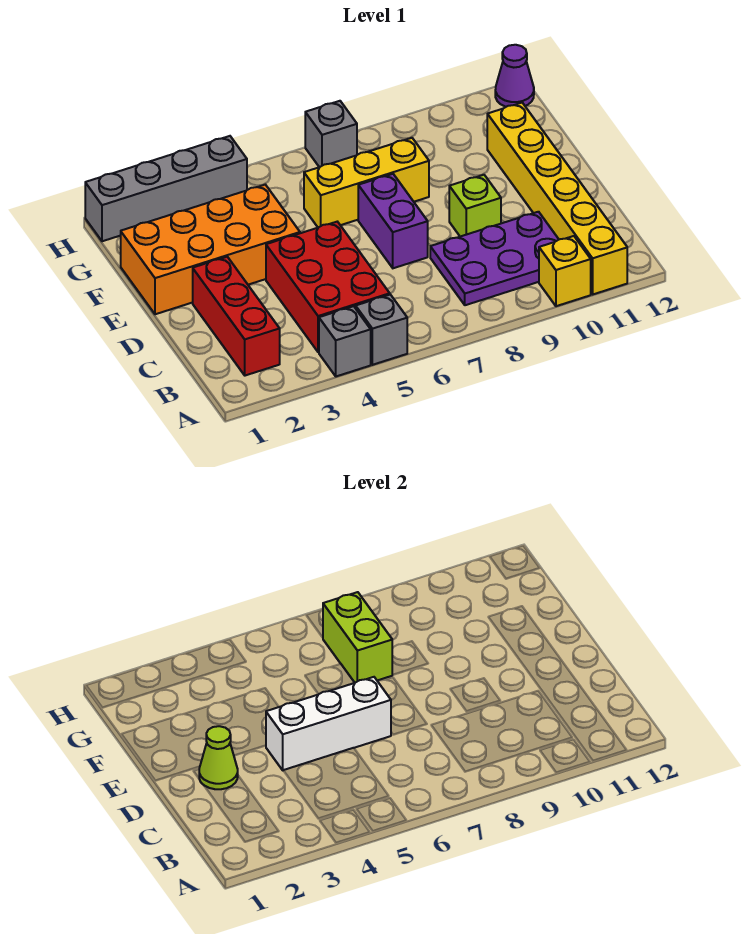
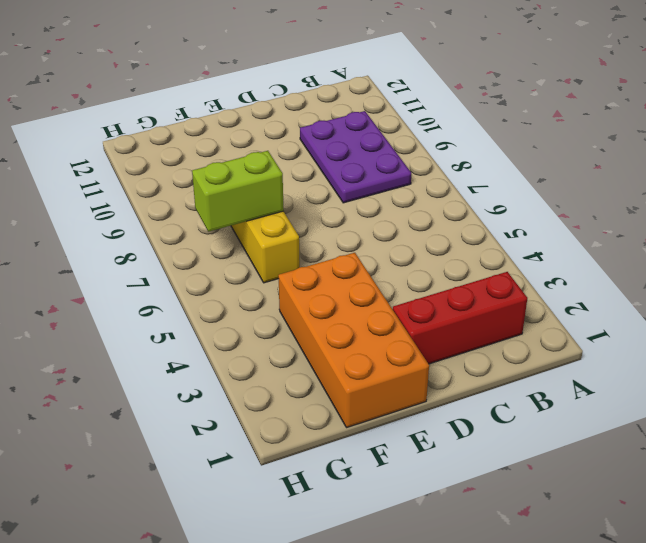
none -> grey brick A4 level 1
none -> grey brick A5 level 1
none -> yellow brick A10 level 1

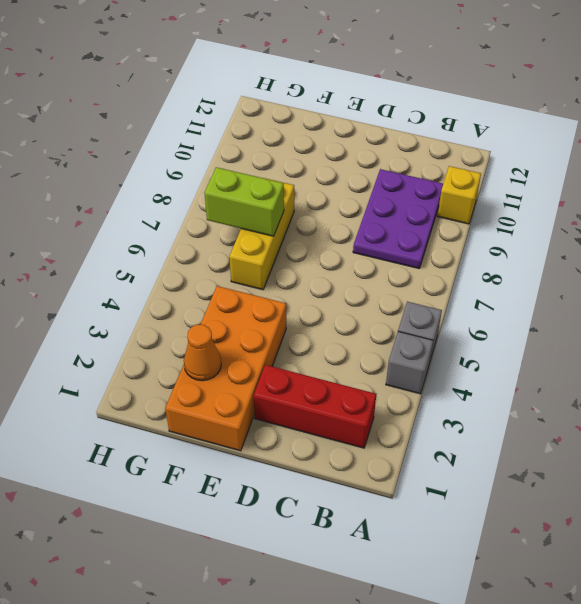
orange cone F2 level 2 -> none
none -> yellow brick A11:F11 level 1
none -> red brick B4:D5 level 1
none -> purple brick D7:E7 level 1

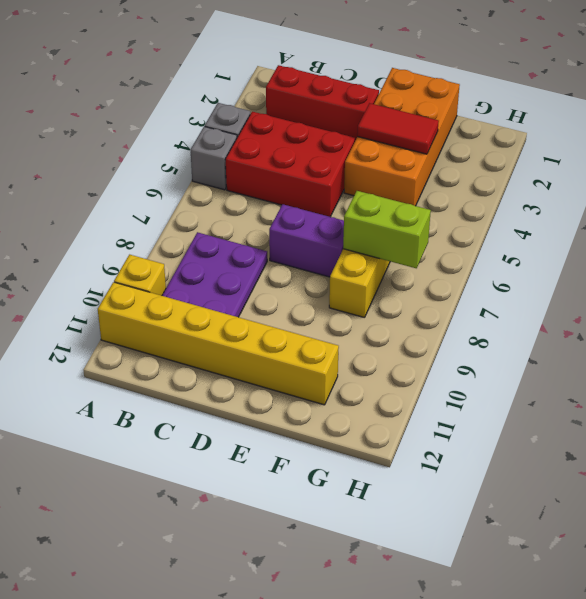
red tile E3:F3 level 2 -> none
none -> lime brick D9 level 1
none -> grey brick H1:H4 level 1
none -> grey brick H7 level 1

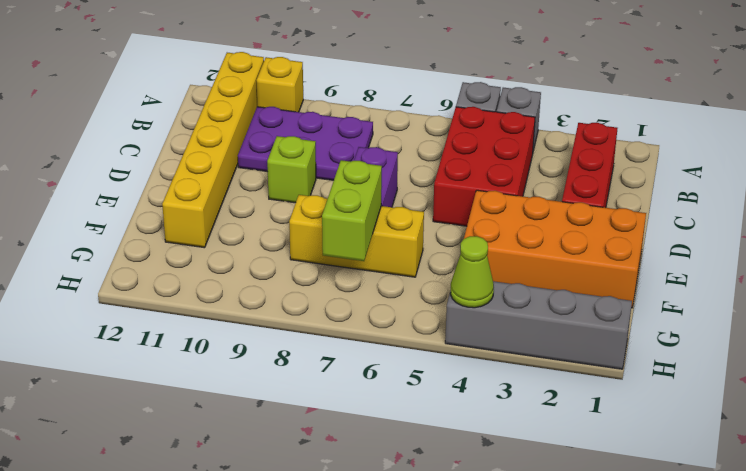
lime cone H4 level 2 -> lime cone D2 level 2
none -> grey brick H7 level 1
none -> purple cone H12 level 1
none -> white brick D4:D6 level 2

